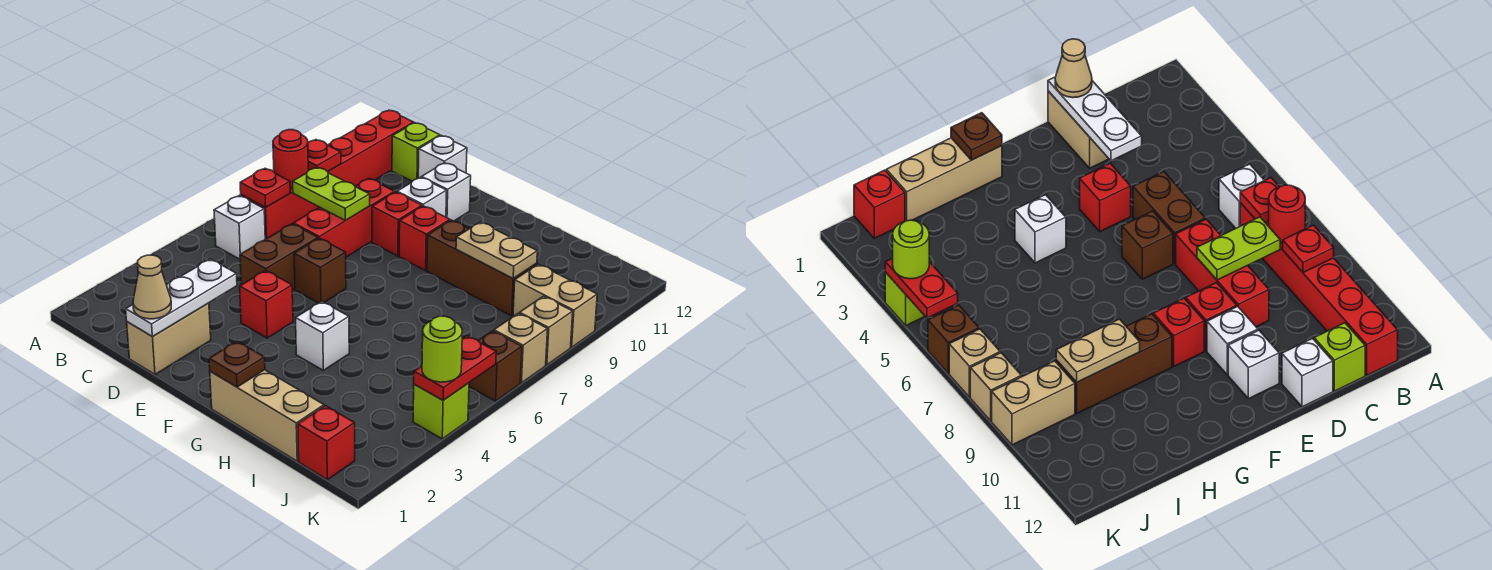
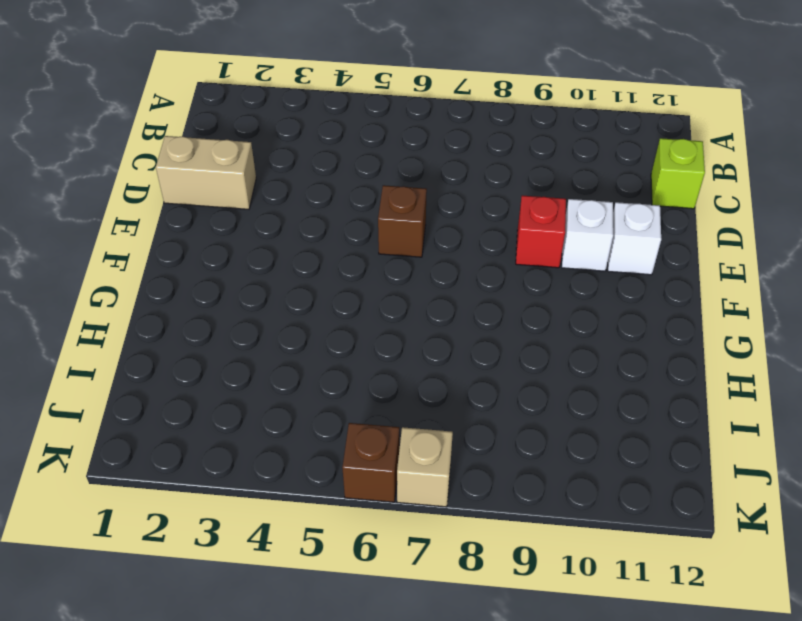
none -> white brick B6 level 1
none -> red brick B7:B12 level 1
none -> brown brick D5:D6 level 1
none -> red brick D7:D9 level 1

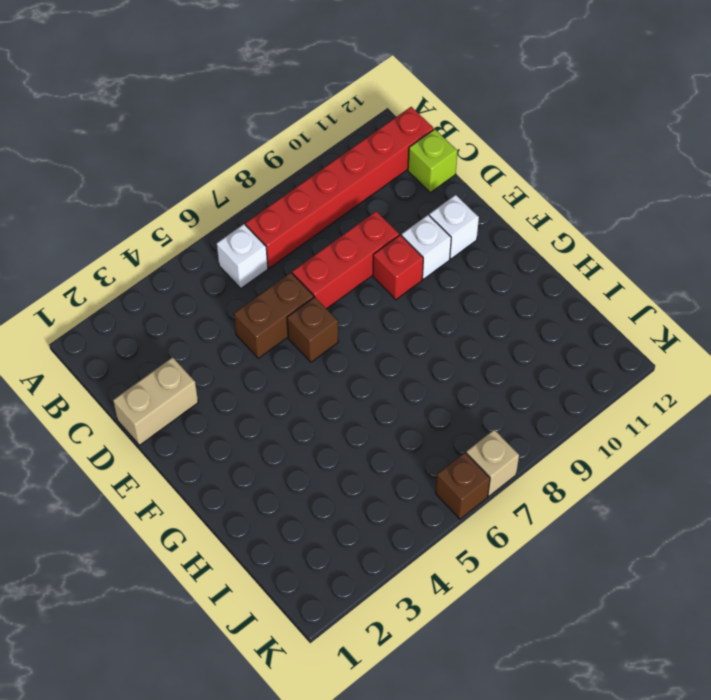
none -> white brick D12 level 1
none -> red brick E4 level 1
none -> red brick F9 level 1
none -> tan brick G1:I1 level 1

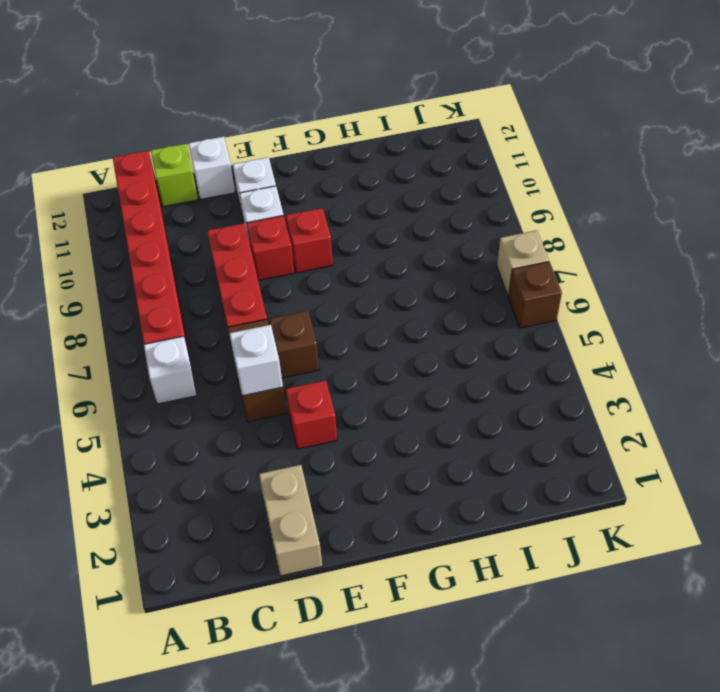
white brick D5 level 2 -> white brick G4 level 1
none -> tan brick G1:I1 level 1
none -> brown brick G9:I9 level 1
none -> red brick J1 level 1
none -> tan brick J9:K9 level 1

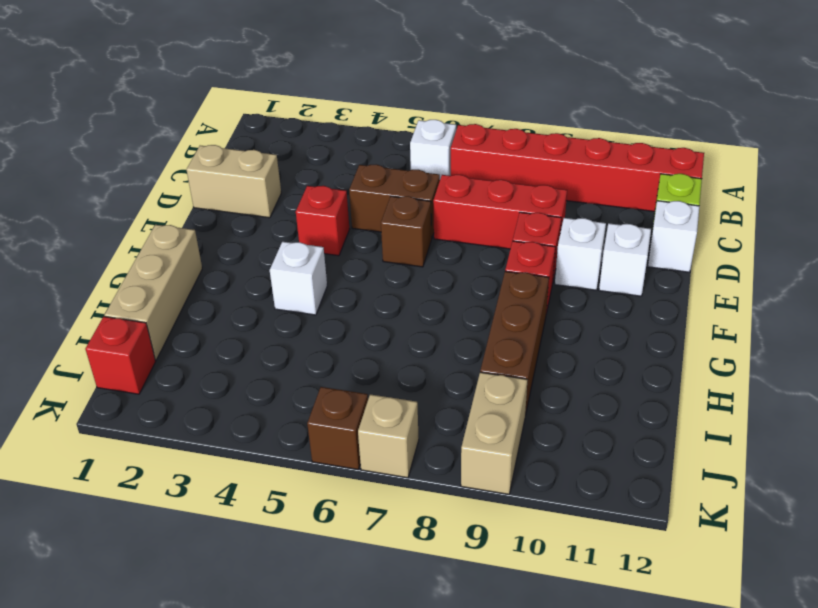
none -> lime brick K4 level 1
none -> tan brick K8 level 1
none -> red plate B7 level 2
none -> red round brick B8 level 2

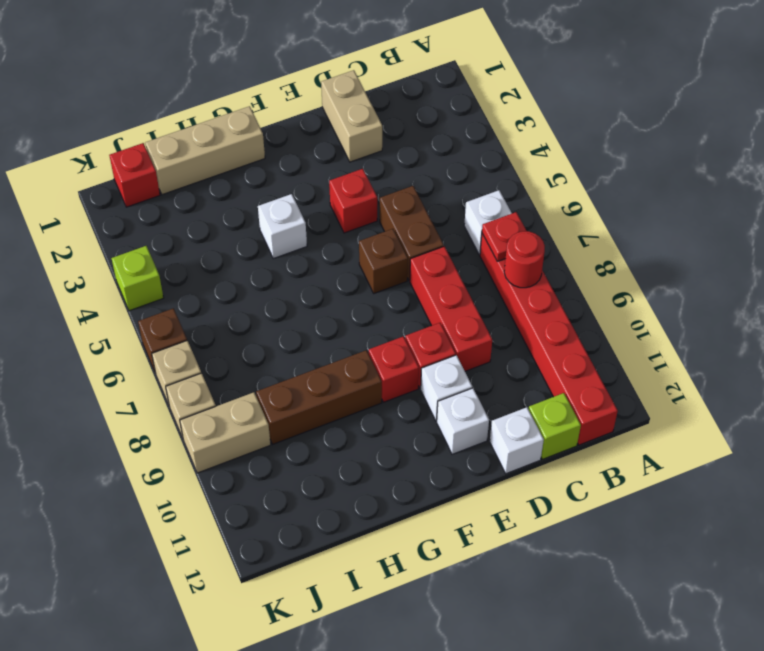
none -> red plate B9 level 2
none -> lime plate C8:D8 level 2
none -> white plate D1:D3 level 2
none -> brown plate G1 level 2

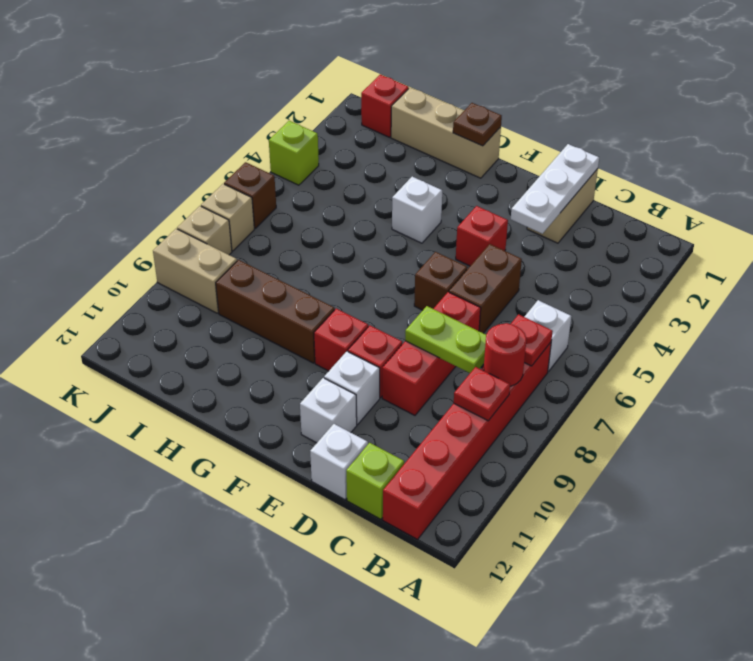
none -> tan plate H9:I9 level 2
none -> red plate K4:K5 level 2
none -> tan cone D1 level 3
none -> lime round brick K4 level 3

